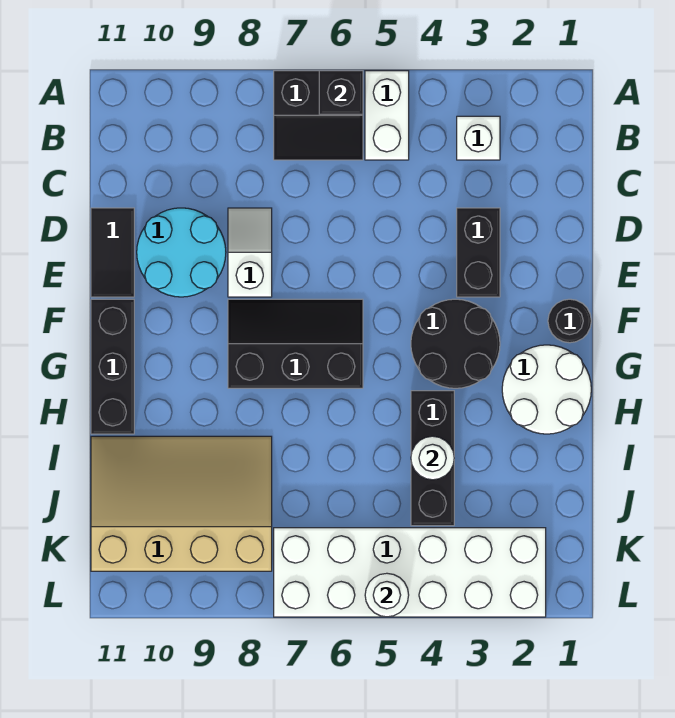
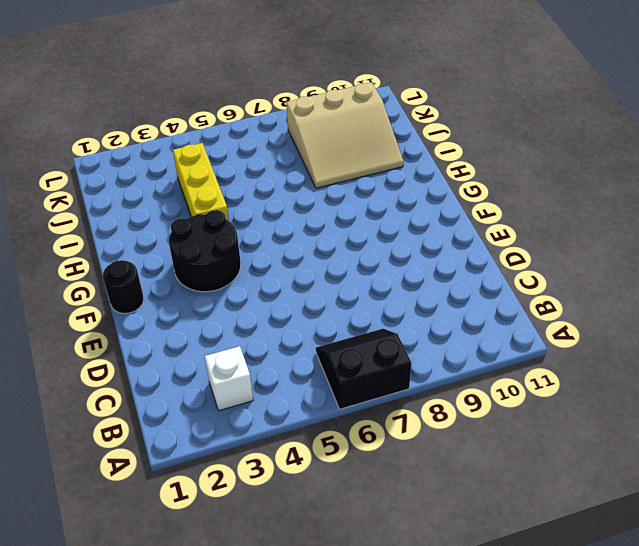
yellow brick H4:J4 level 1 -> black brick H4:J4 level 1
tan slope I8:K10 level 1 top K -> tan slope I8:K11 level 1 top K
none -> white brick A5:B5 level 1
none -> black brick D3:E3 level 1
none -> white slope D8:E8 level 1 top E

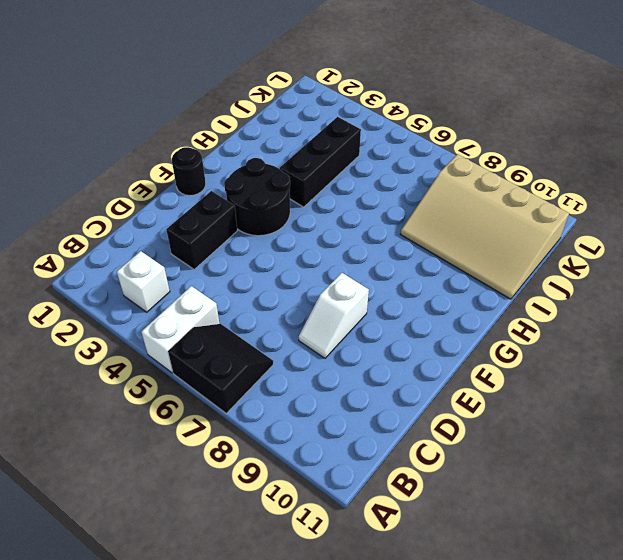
none -> cyan round brick D9:E10 level 1
none -> black tile D11:E11 level 1
none -> black slope F6:G8 level 1 top G

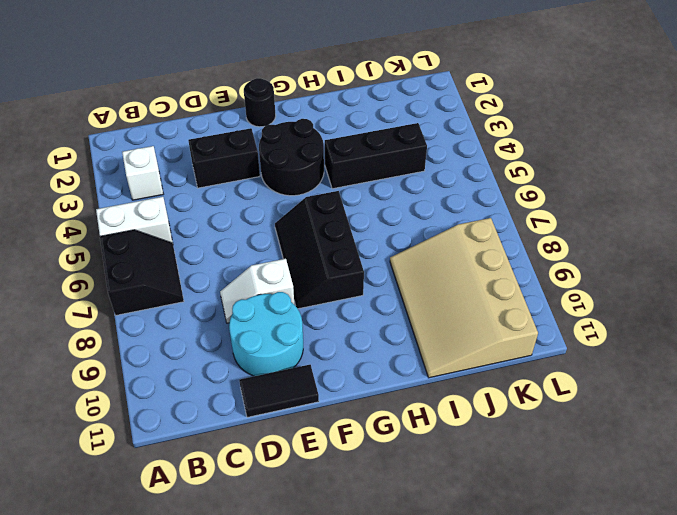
none -> black brick F11:H11 level 1
none -> white round brick G1:H2 level 1
none -> white brick K2:L7 level 1

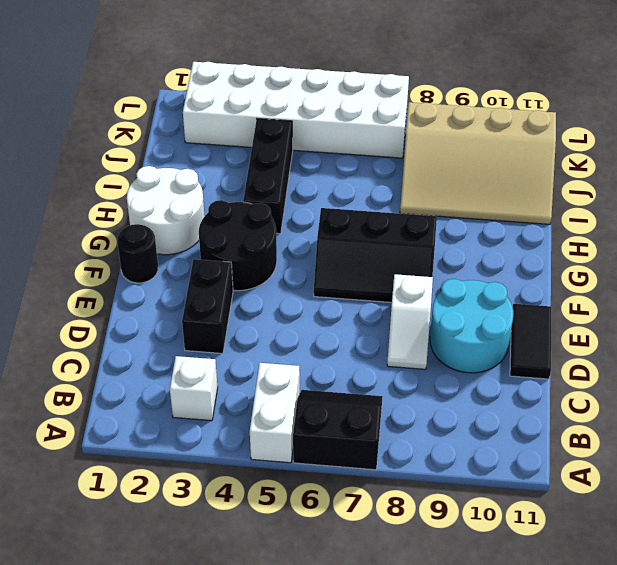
none -> black brick F11:H11 level 1
none -> black brick A6 level 2
none -> white round brick I4 level 2

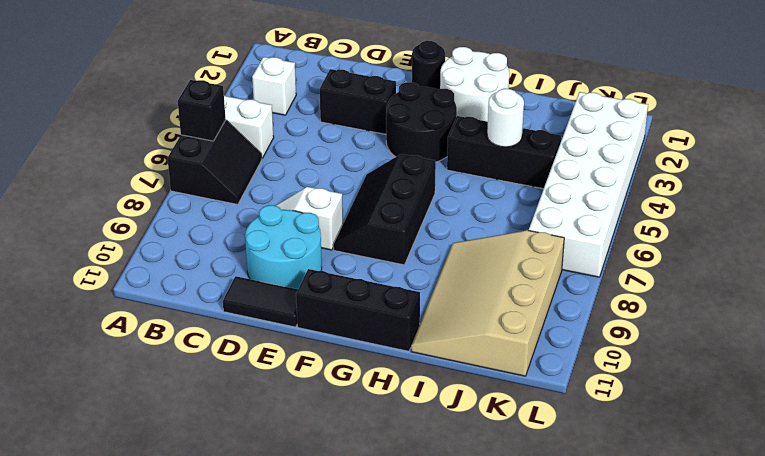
none -> white round brick L5 level 2

